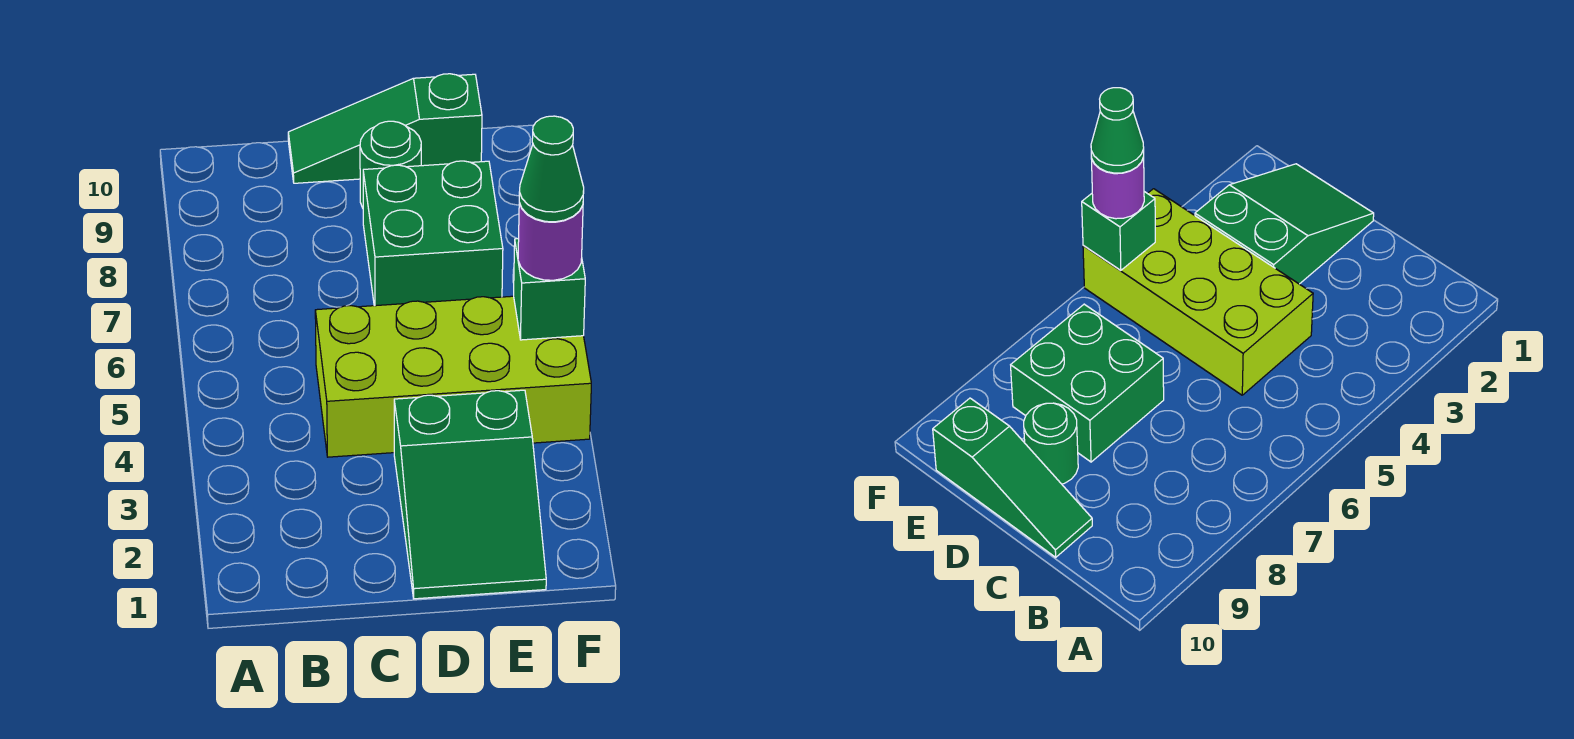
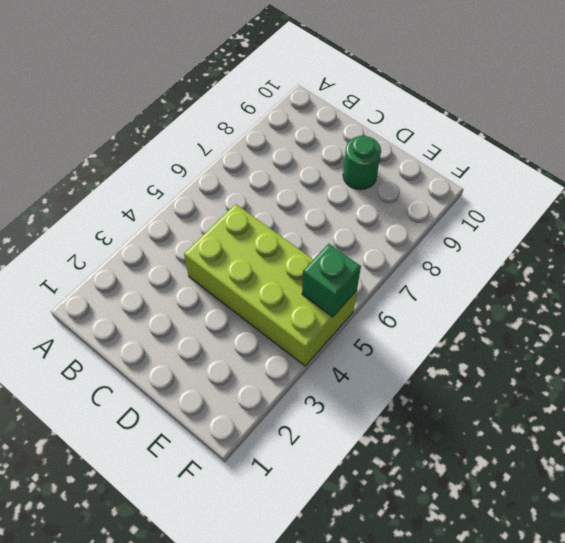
none -> green slope C10:E10 level 1 top E
none -> green slope D1:E3 level 1 top 3

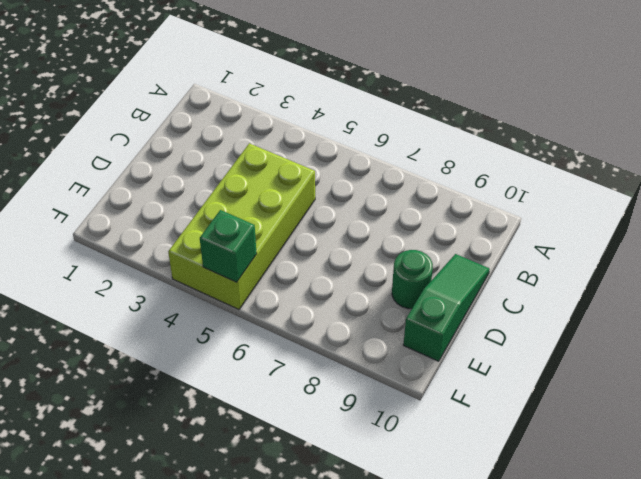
none -> green slope D1:E3 level 1 top 3
none -> green brick D7:E8 level 1

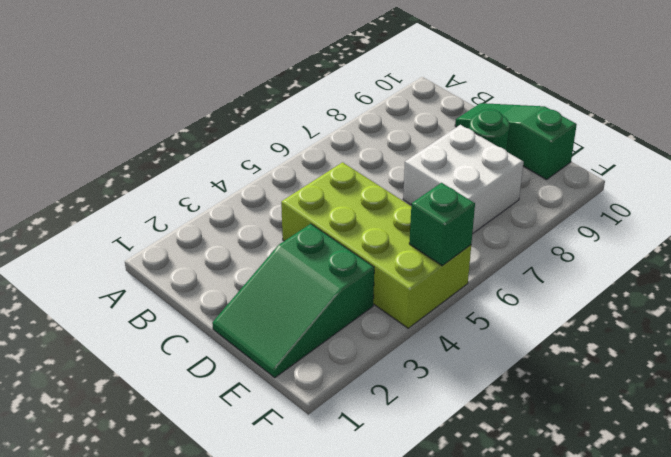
white brick D7:E8 level 1 -> green brick D7:E8 level 1
none -> purple round brick F5 level 3
none -> green cone F5 level 4

